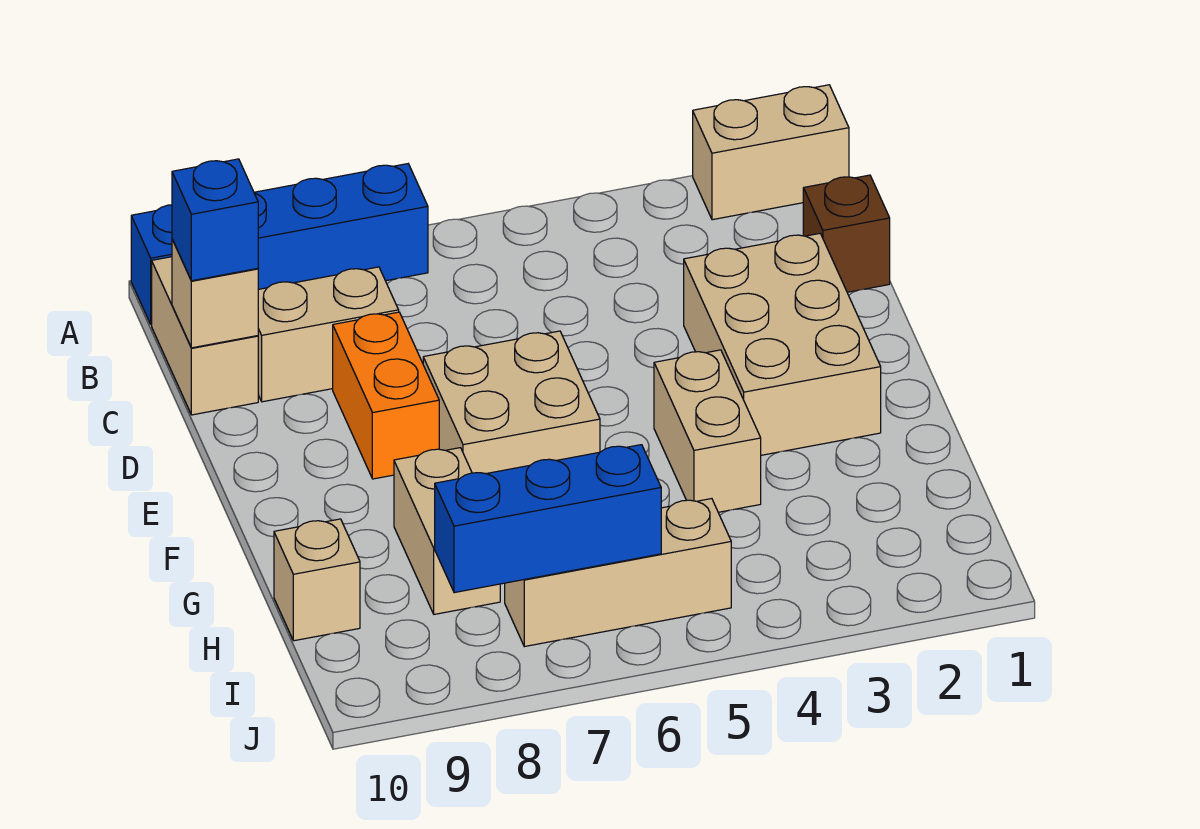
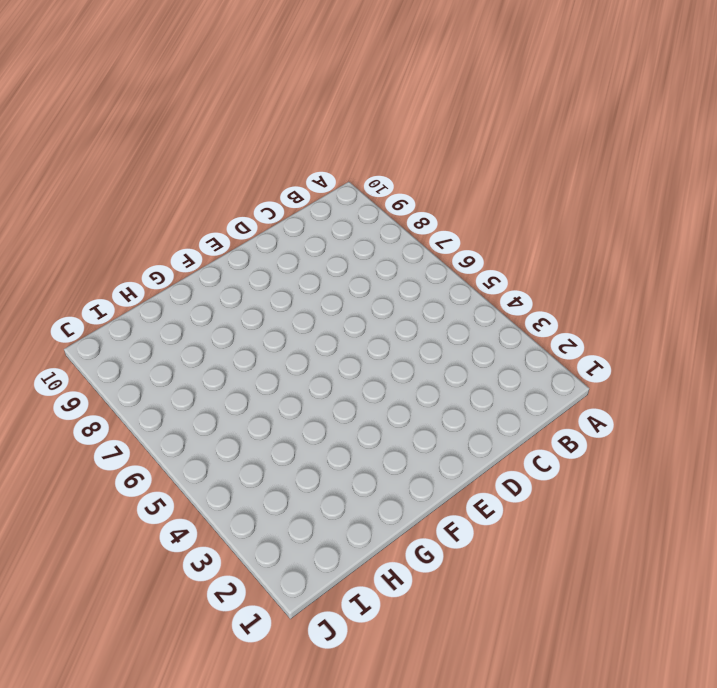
none -> tan brick A1:A2 level 1
none -> blue brick A7:A10 level 1
none -> tan brick B10:C10 level 1

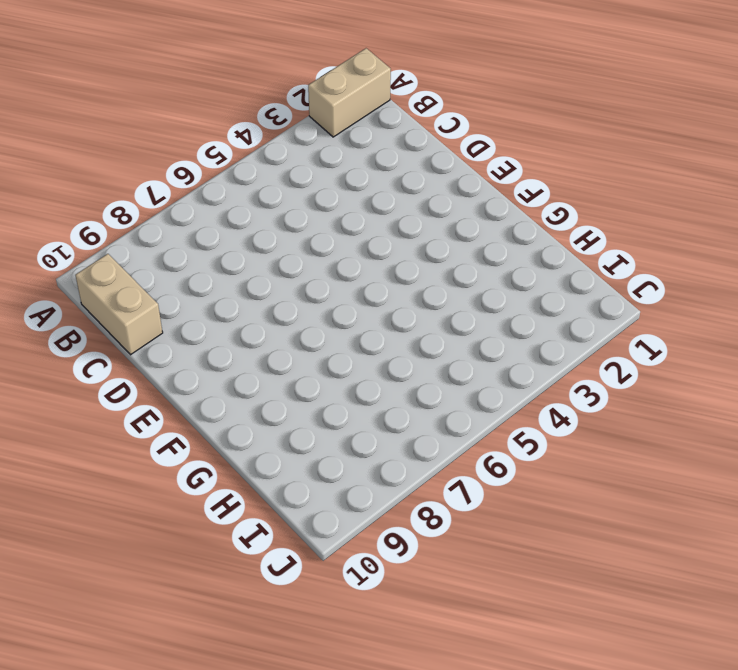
none -> blue brick A7:A10 level 1
none -> brown brick C1 level 1
none -> tan brick C8:C9 level 1

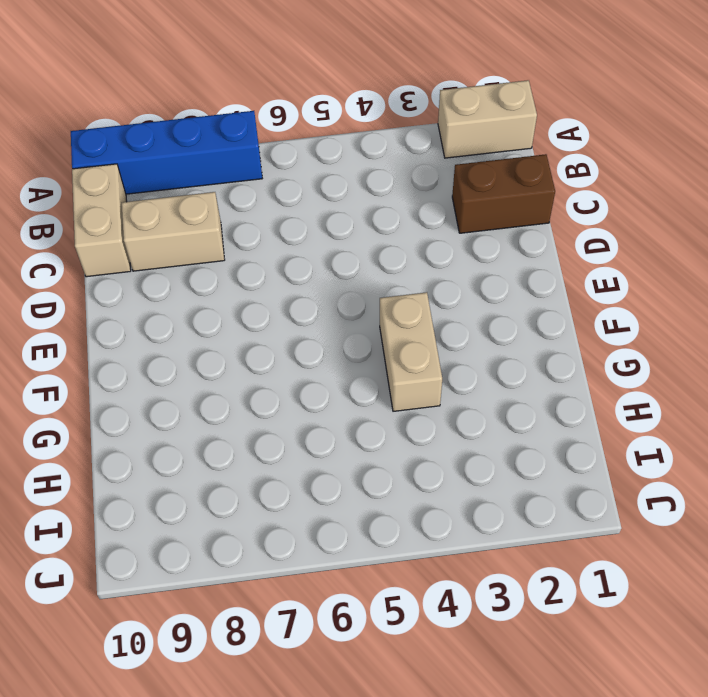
brown brick C1:C2 level 1 -> brown brick C1 level 1
none -> tan brick D2:F3 level 1
none -> orange brick D8:E8 level 1
none -> tan brick E6:F7 level 1

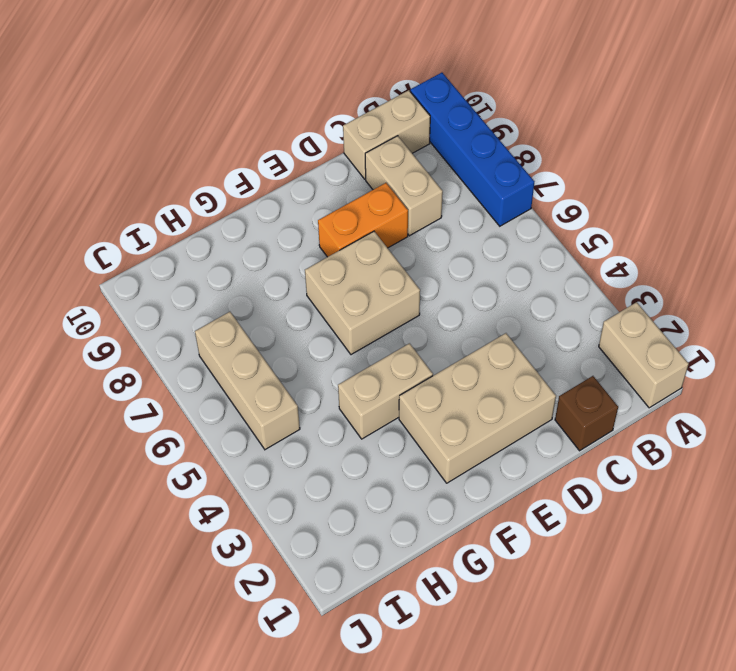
none -> tan brick G8:H8 level 1
none -> tan brick H10 level 1
none -> tan brick C10 level 2

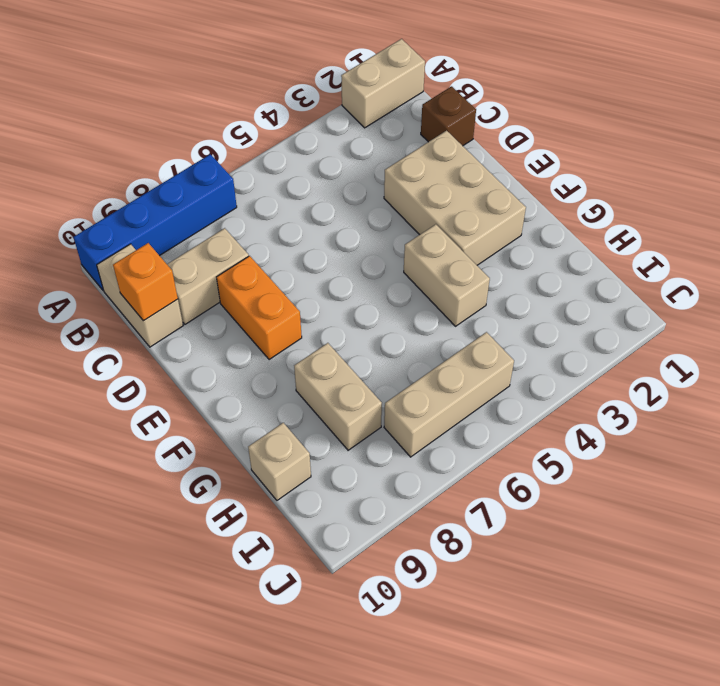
orange brick C10 level 2 -> tan brick C10 level 2
none -> tan brick E6:F7 level 1
none -> blue brick I6:I8 level 2
none -> blue brick C10 level 3

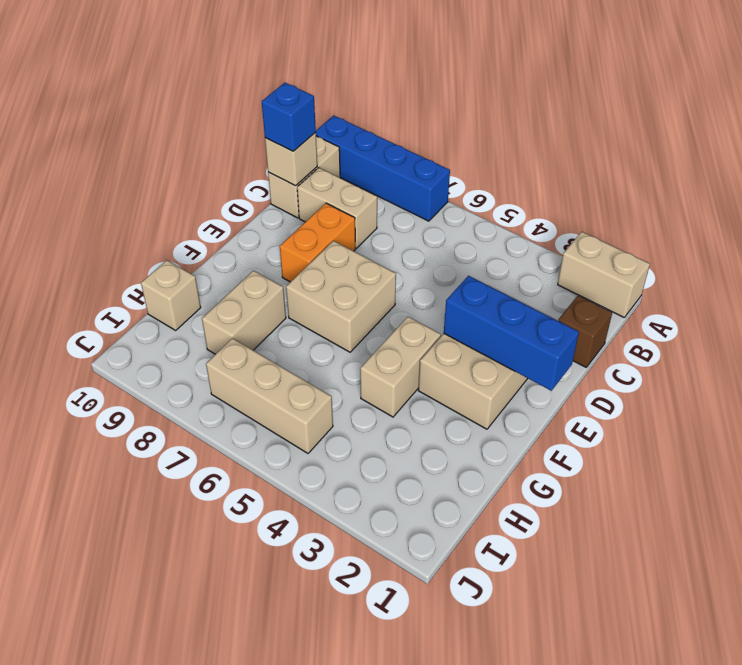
blue brick E1:E3 level 2 -> blue brick I6:I8 level 2

